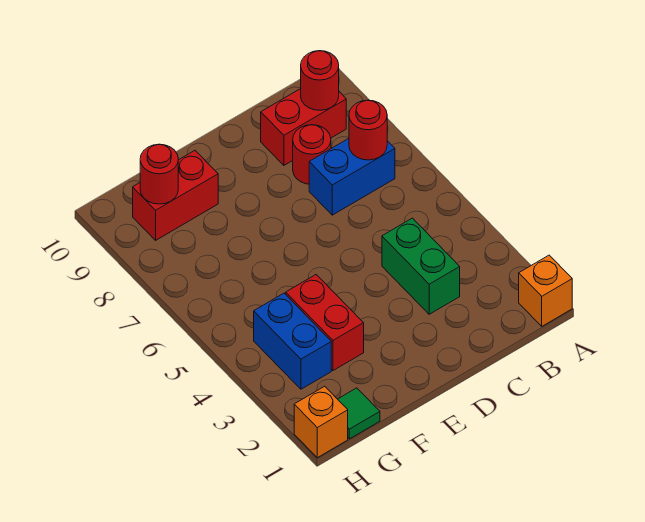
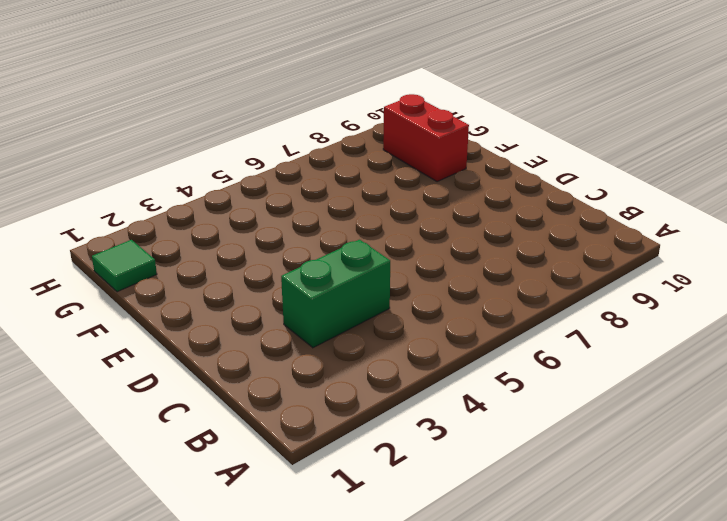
none -> orange brick A1 level 1
none -> blue brick B7:C7 level 1
none -> red brick B9:C9 level 1

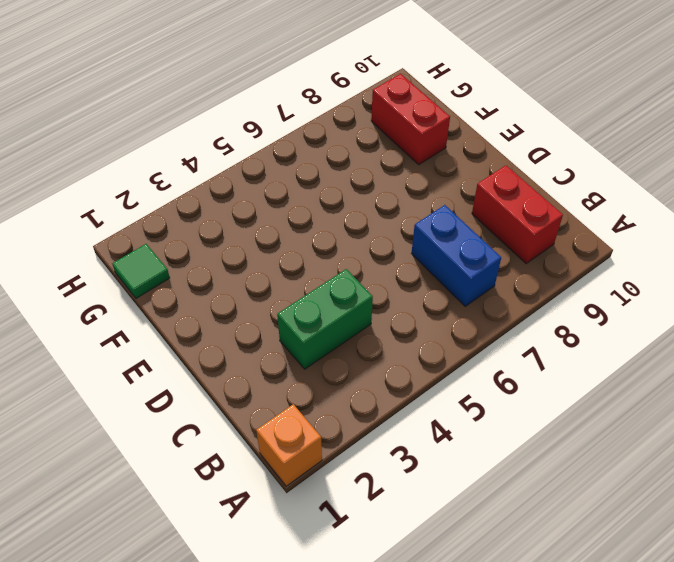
none -> red round brick C8 level 1
none -> red brick F3:F4 level 1
none -> blue brick G3:G4 level 1

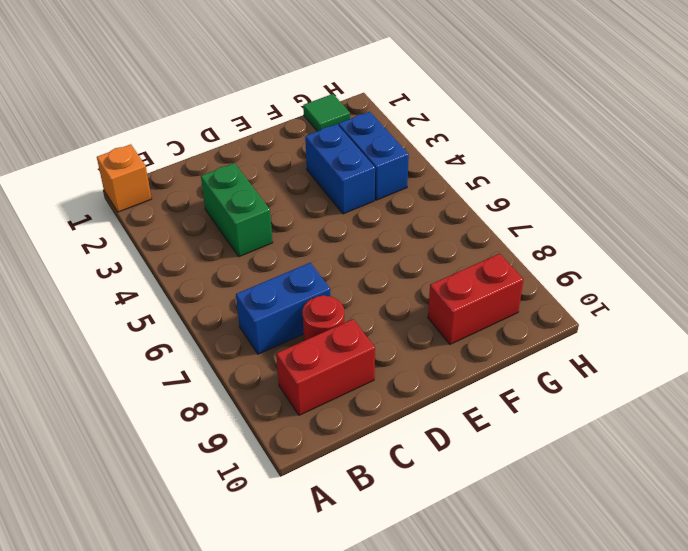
blue brick F3:F4 level 1 -> red brick F3:F4 level 1
none -> orange brick H1 level 1
none -> red round brick B7 level 2
none -> red round brick B9 level 2

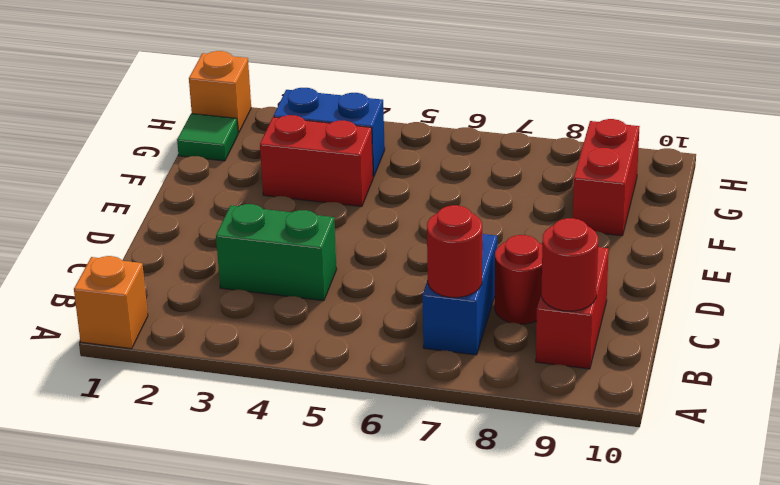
none -> red round brick G9 level 2

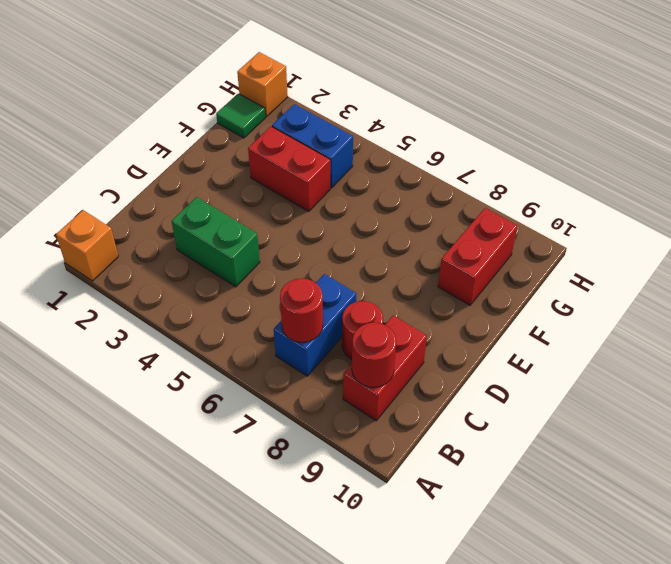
none -> red round brick G9 level 2

